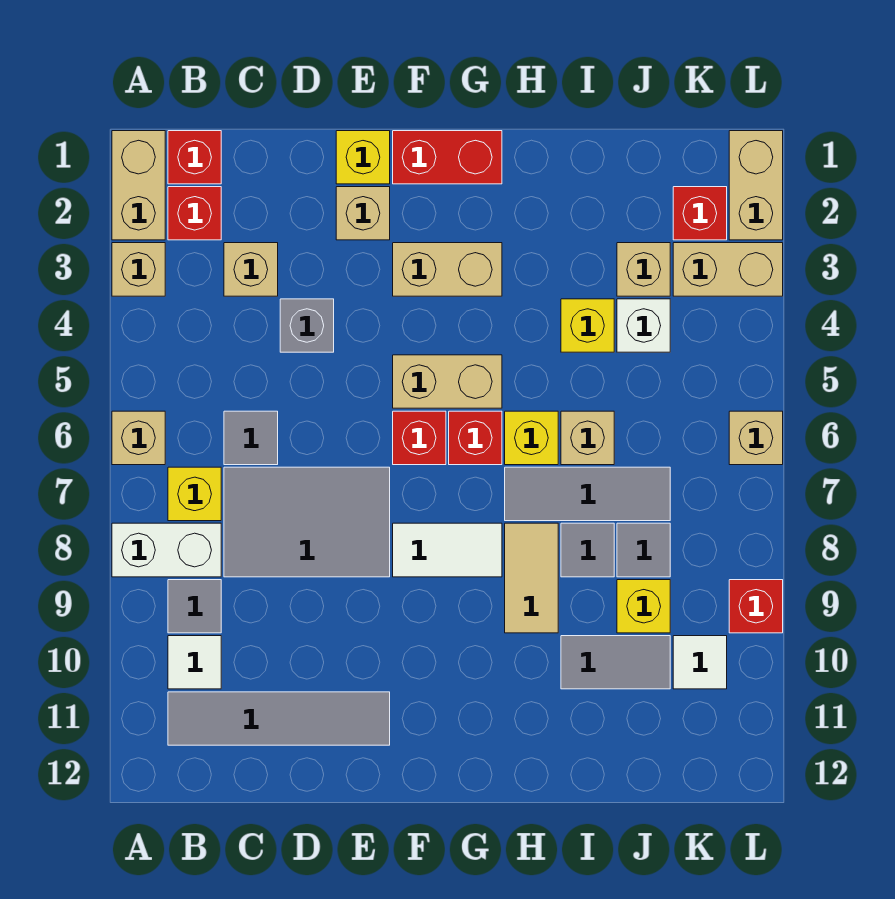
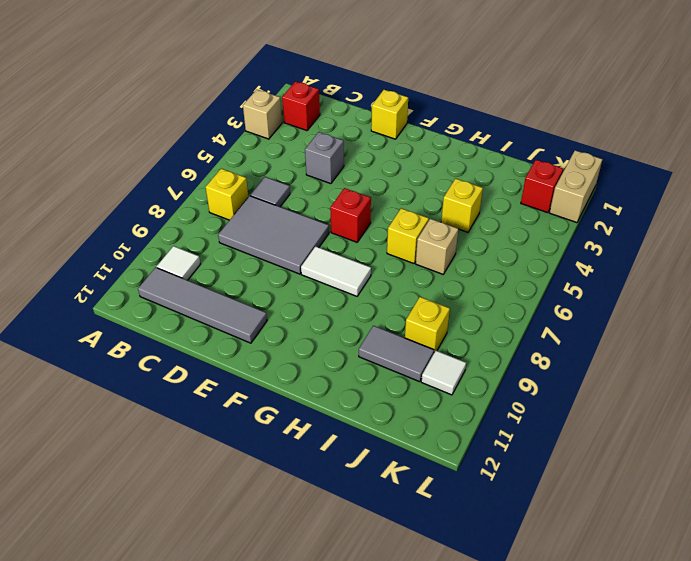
none -> tan brick A1:A2 level 1
none -> tan brick A6 level 1
none -> white brick A8:B8 level 1
none -> red brick B1 level 1

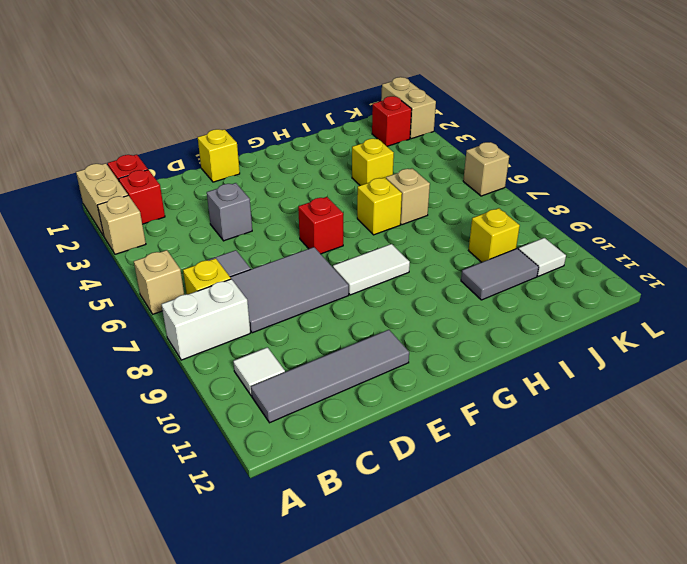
none -> grey tile B9 level 1
none -> tan brick C3 level 1
none -> tan brick E2 level 1
none -> red brick F1:G1 level 1

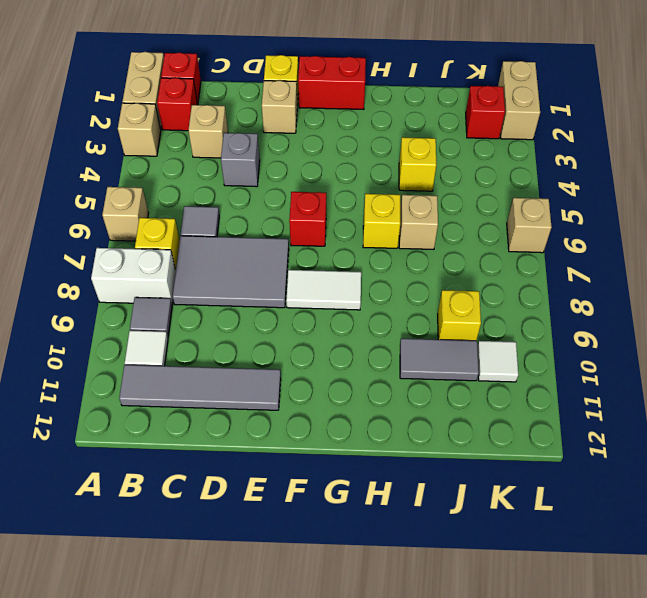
none -> tan brick F3:G3 level 1
none -> tan brick F5:G5 level 1
none -> red brick G6 level 1
none -> grey tile H7:J7 level 1

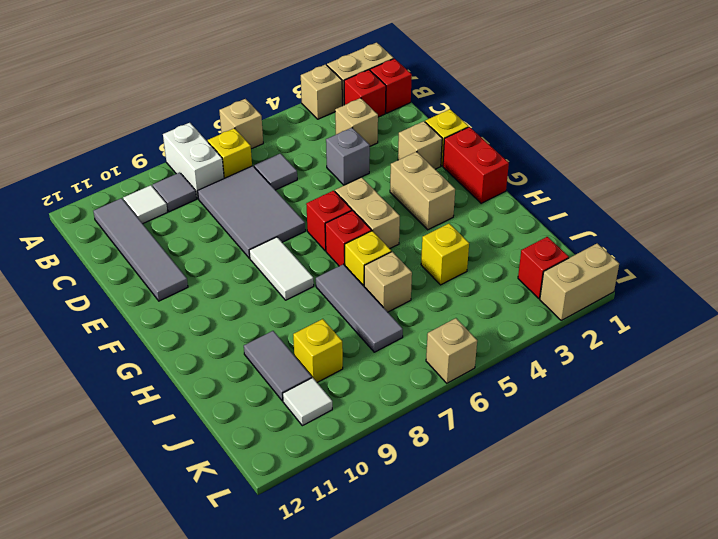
none -> tan tile H8:H9 level 1
none -> grey tile I8 level 1
none -> tan brick J3 level 1
none -> white brick J4 level 1

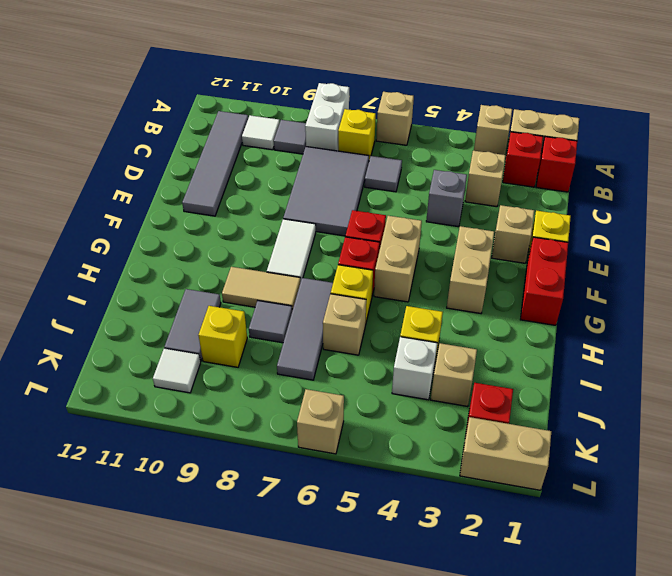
none -> grey tile J8 level 1
none -> tan brick K3:L3 level 1
none -> red brick L9 level 1

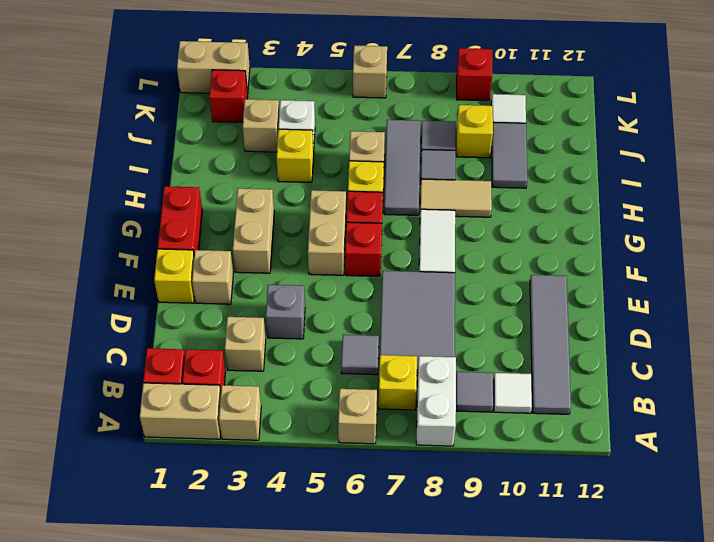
none -> tan brick K3:L3 level 1

